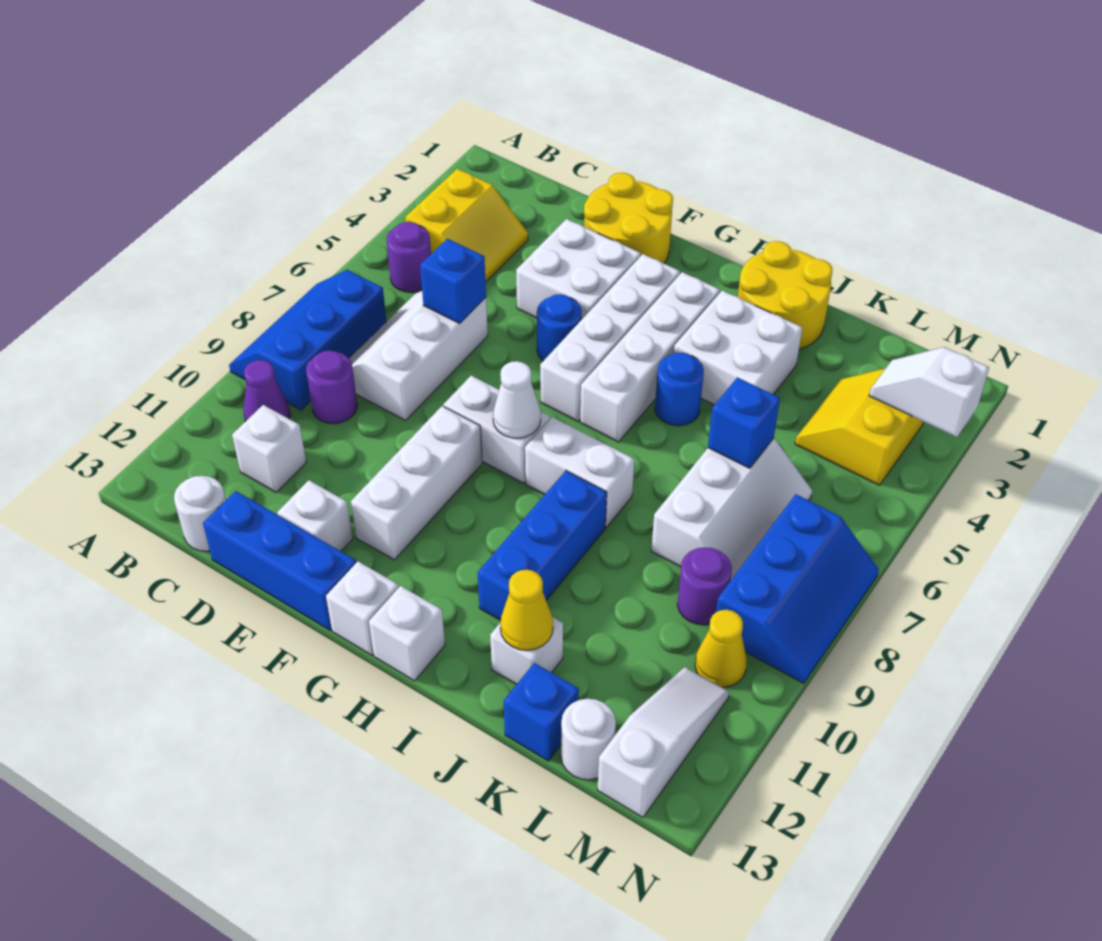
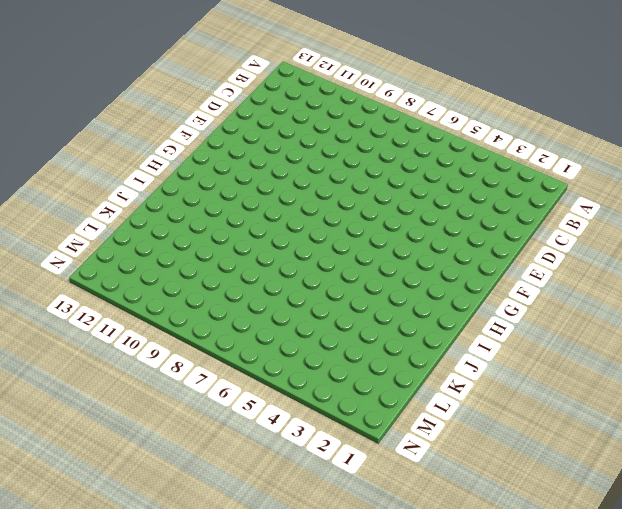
none -> blue slope A7:B9 level 1 top B
none -> yellow slope B3:C4 level 1 top B
none -> purple round brick B5 level 1
none -> purple cone B10 level 1

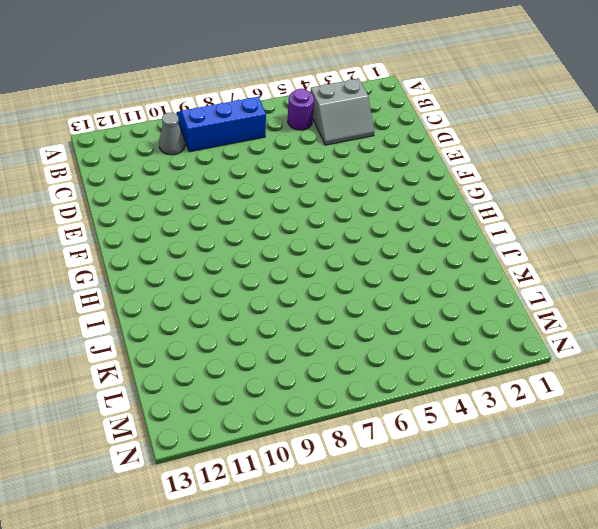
grey slope B3:C4 level 1 top B -> yellow slope B3:C4 level 1 top B
grey cone B10 level 1 -> purple cone B10 level 1
none -> white slope C6:D8 level 1 top D
none -> purple round brick C9 level 1
none -> white brick C11 level 1
none -> white round brick C13 level 1

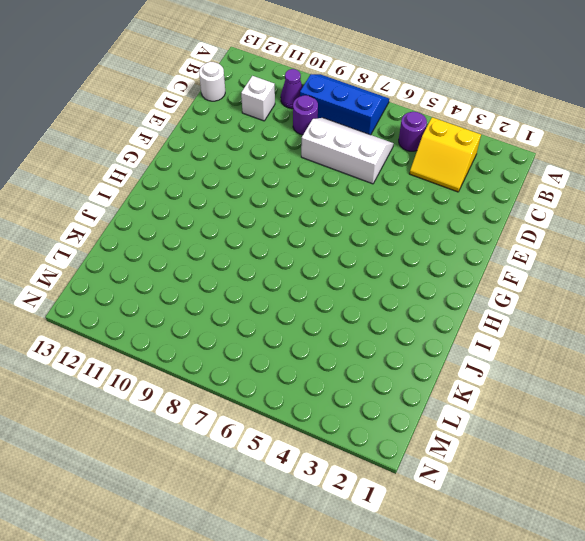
none -> blue brick D13:F13 level 1
none -> yellow round brick E1:F2 level 1
none -> white brick E3:F4 level 1
none -> white brick E12 level 1

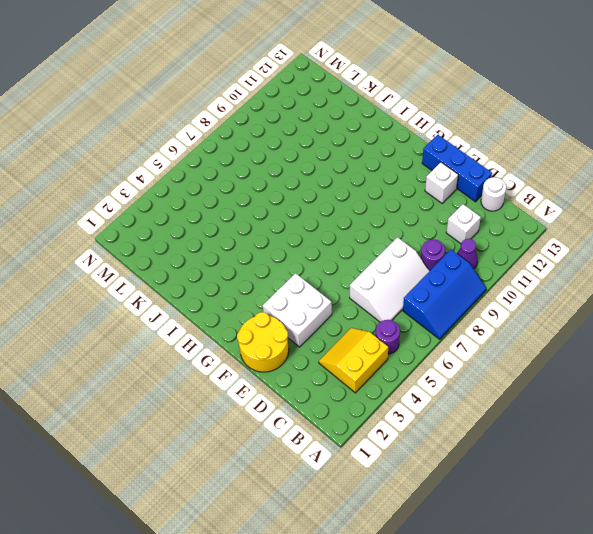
none -> blue round brick F5 level 1
none -> white brick F8:G8 level 1
none -> white brick F9:F11 level 1
none -> white brick G3:G6 level 1

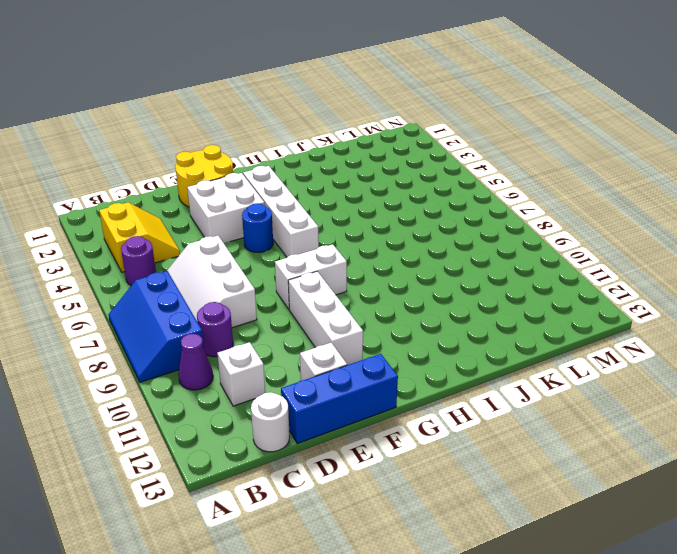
none -> white brick G13 level 1
none -> white brick H3:H6 level 1
none -> white brick H8:I8 level 1
none -> white brick H13 level 1

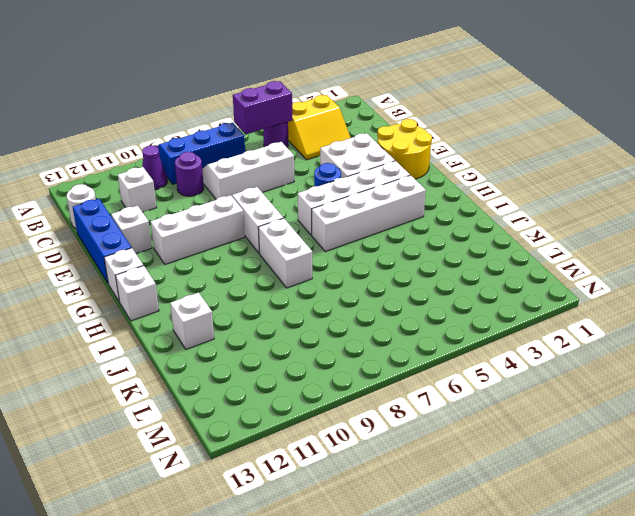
purple brick B5:B6 level 2 -> none
none -> yellow round brick I1:J2 level 1
none -> white brick I3:J4 level 1
none -> blue round brick I5 level 1
none -> blue brick I9:I11 level 1

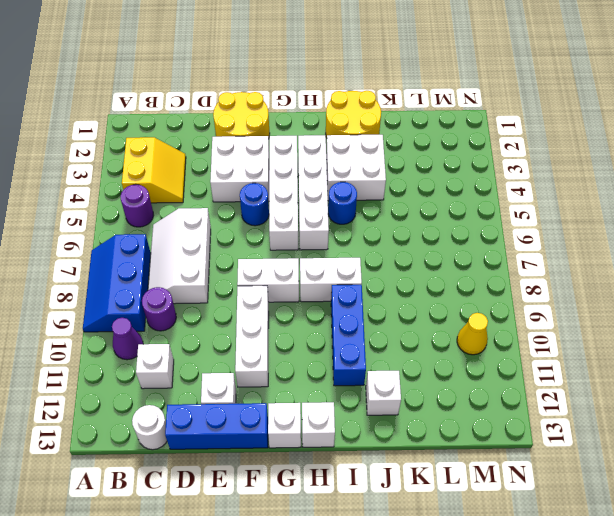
none -> white slope K6:L8 level 1 top K
none -> blue brick K13 level 1
none -> yellow slope L3:M4 level 1 top M
none -> purple round brick L9 level 1

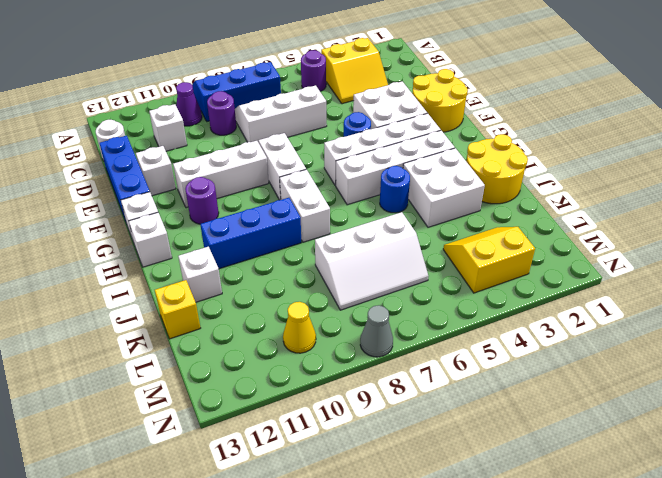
purple round brick G11 level 1 -> purple round brick L9 level 1
yellow brick K13 level 1 -> blue brick K13 level 1
grey cone N8 level 1 -> blue slope M7:N9 level 1 top M
none -> white round brick L13 level 1
none -> white slope M11:M13 level 1 top 13
none -> blue brick D6 level 2
none -> white cone G8 level 2

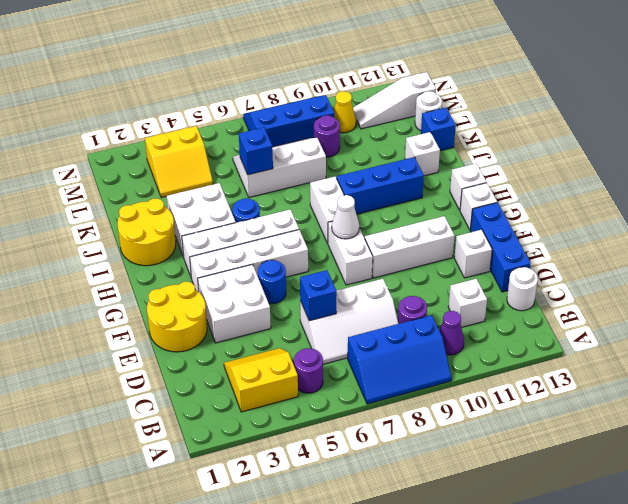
none -> yellow cone J12 level 2
none -> white slope M3:N3 level 2 top N

